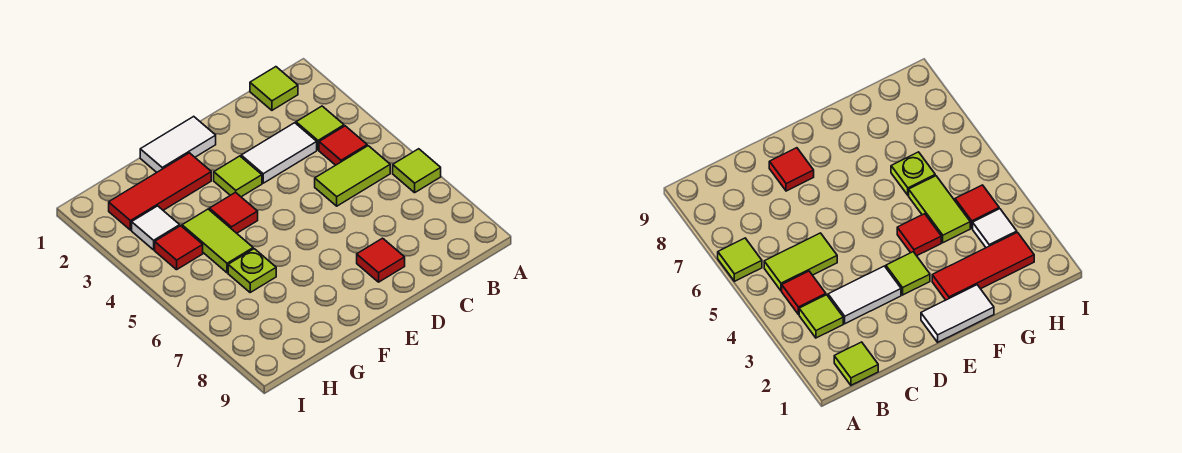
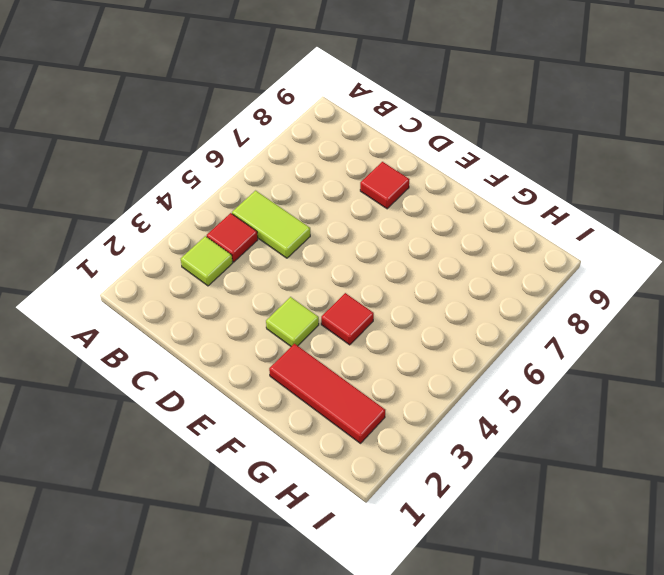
none -> lime tile A6 level 1
none -> lime tile B1 level 1
none -> white tile C3:D3 level 1

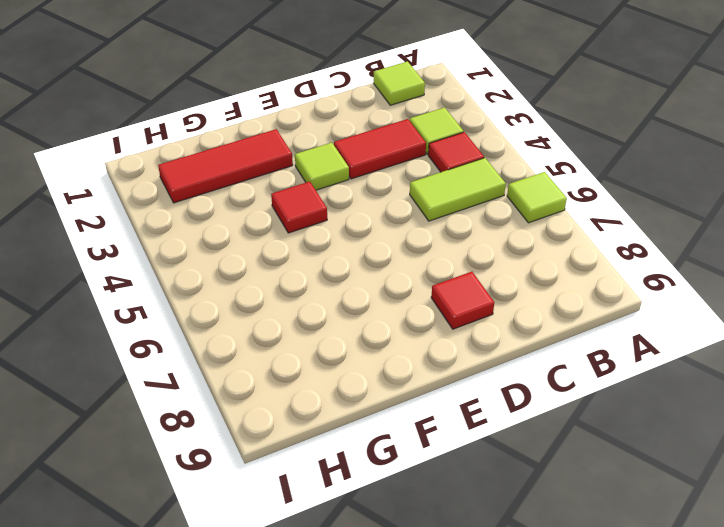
red tile C3:D3 level 1 -> white tile C3:D3 level 1
none -> white tile E1:F1 level 1
none -> lime tile G4:G5 level 1
none -> lime plate G6 level 1

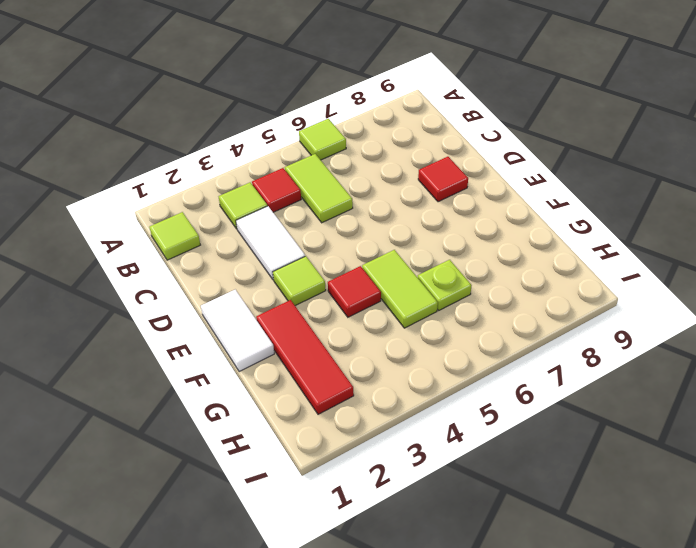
lime tile F5:G5 level 1 -> lime tile G4:G5 level 1
none -> white tile H3 level 1
none -> red tile H4 level 1

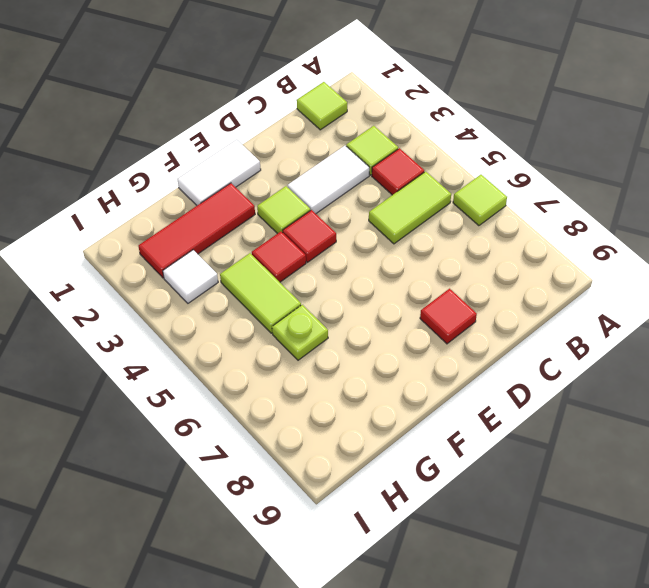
red tile E4 level 1 -> red tile H4 level 1

